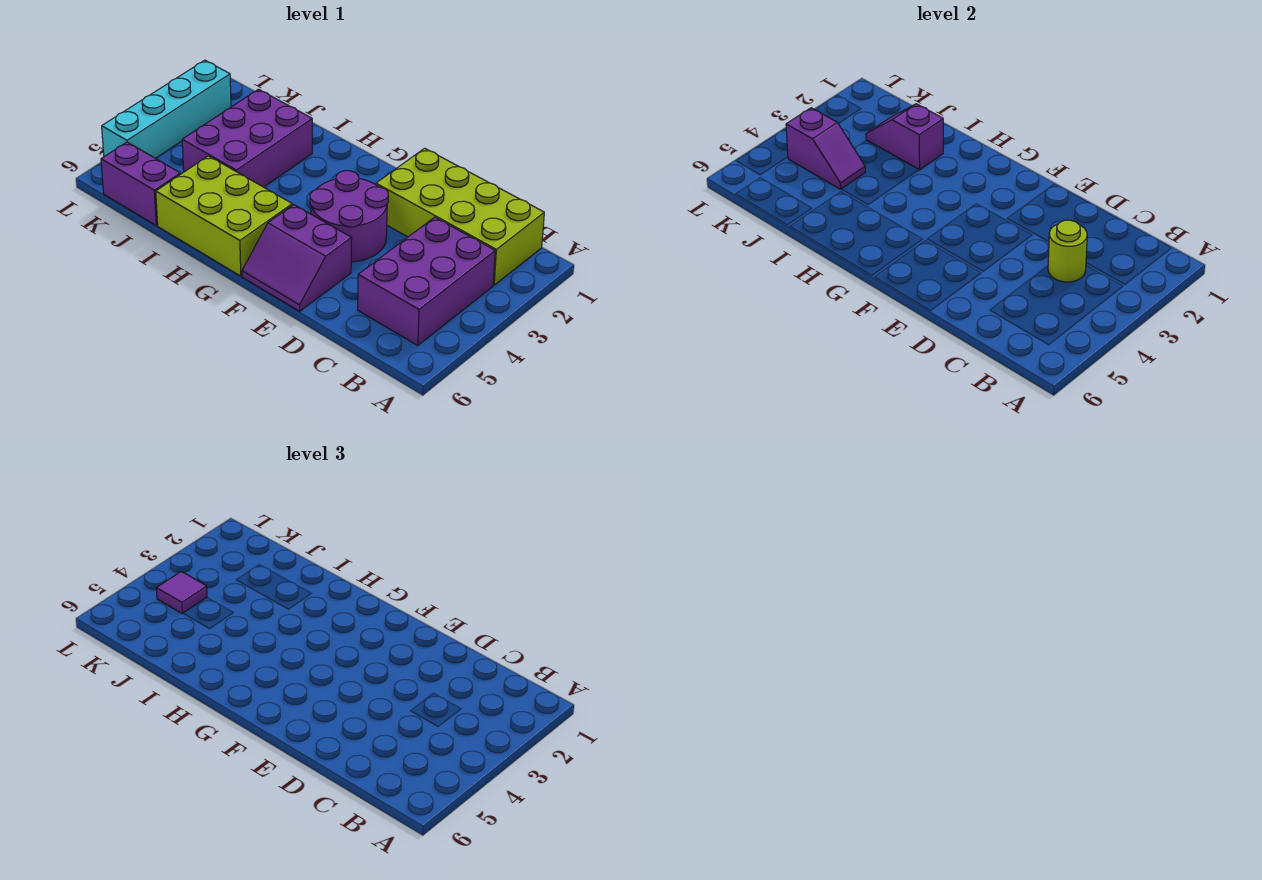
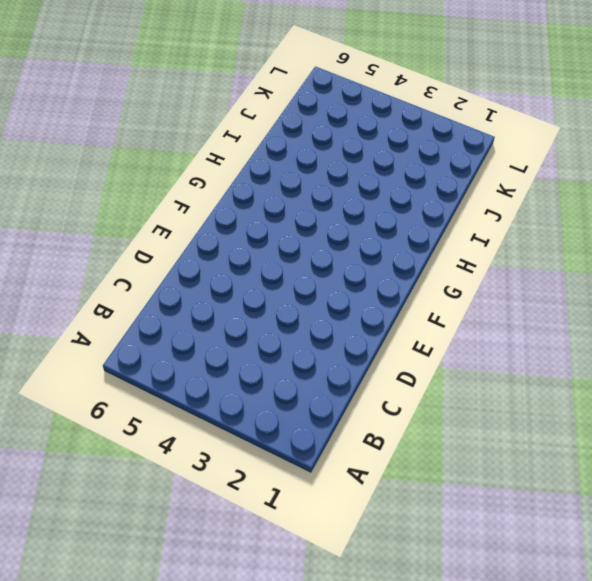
none -> lime brick B1:E2 level 1
none -> purple brick B3:C5 level 1
none -> purple round brick E3:F4 level 1

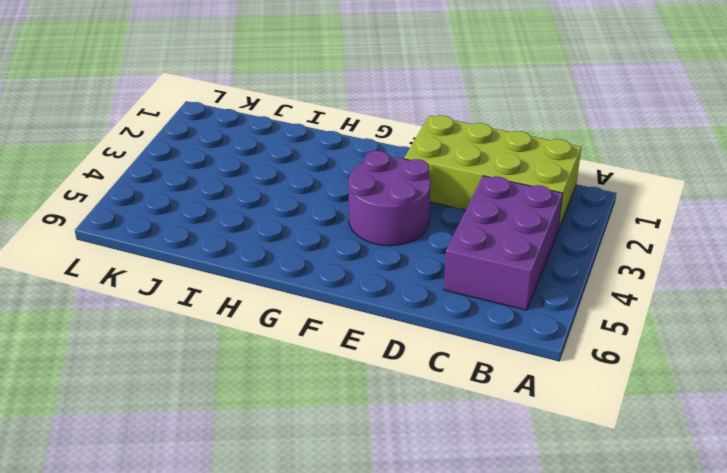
none -> purple slope E5:F6 level 1 top 5
none -> lime brick G5:I6 level 1
none -> purple brick I2:J4 level 1

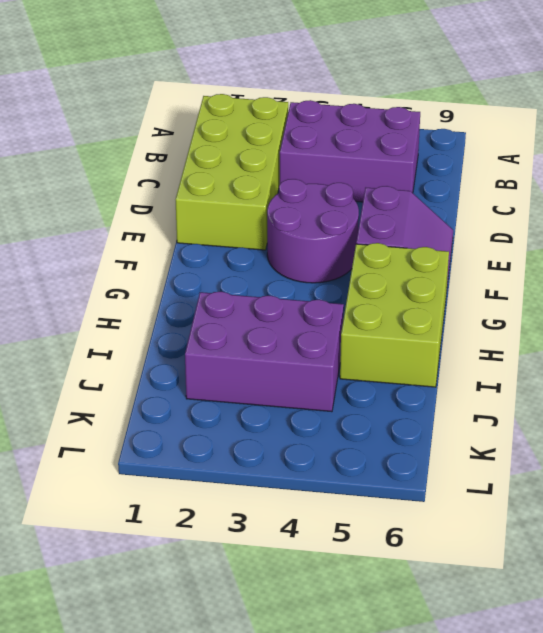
none -> purple brick J6:K6 level 1
none -> cyan brick L2:L5 level 1
none -> lime round brick C3 level 2

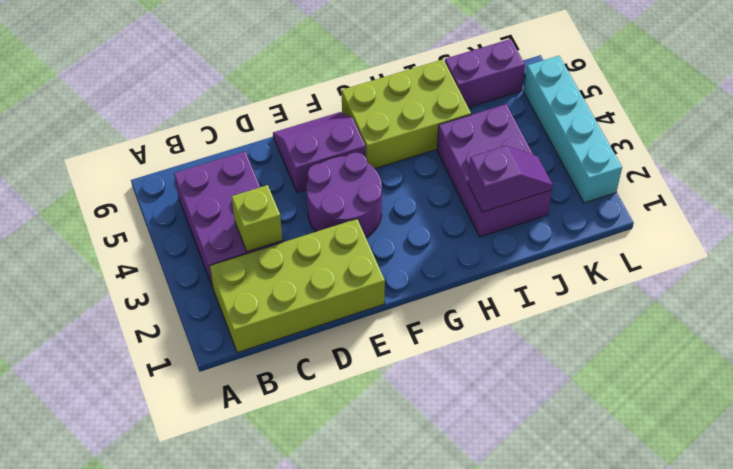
lime brick C3 level 2 -> lime round brick C3 level 2
none -> purple slope J4:K4 level 2 top K
none -> purple tile K4 level 3

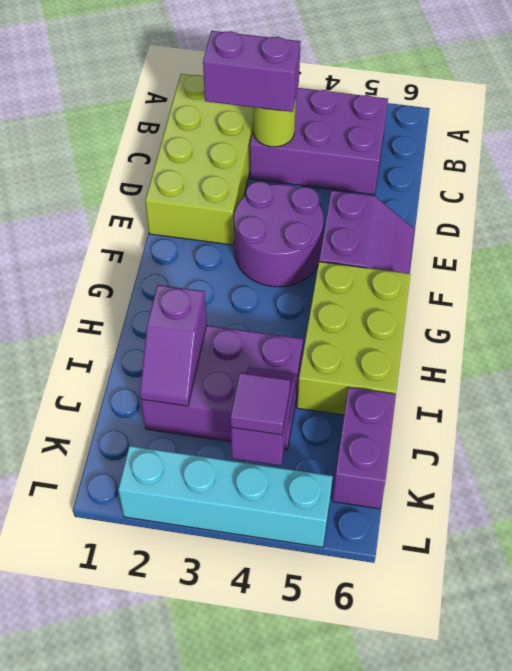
purple brick C2:C3 level 3 -> none

